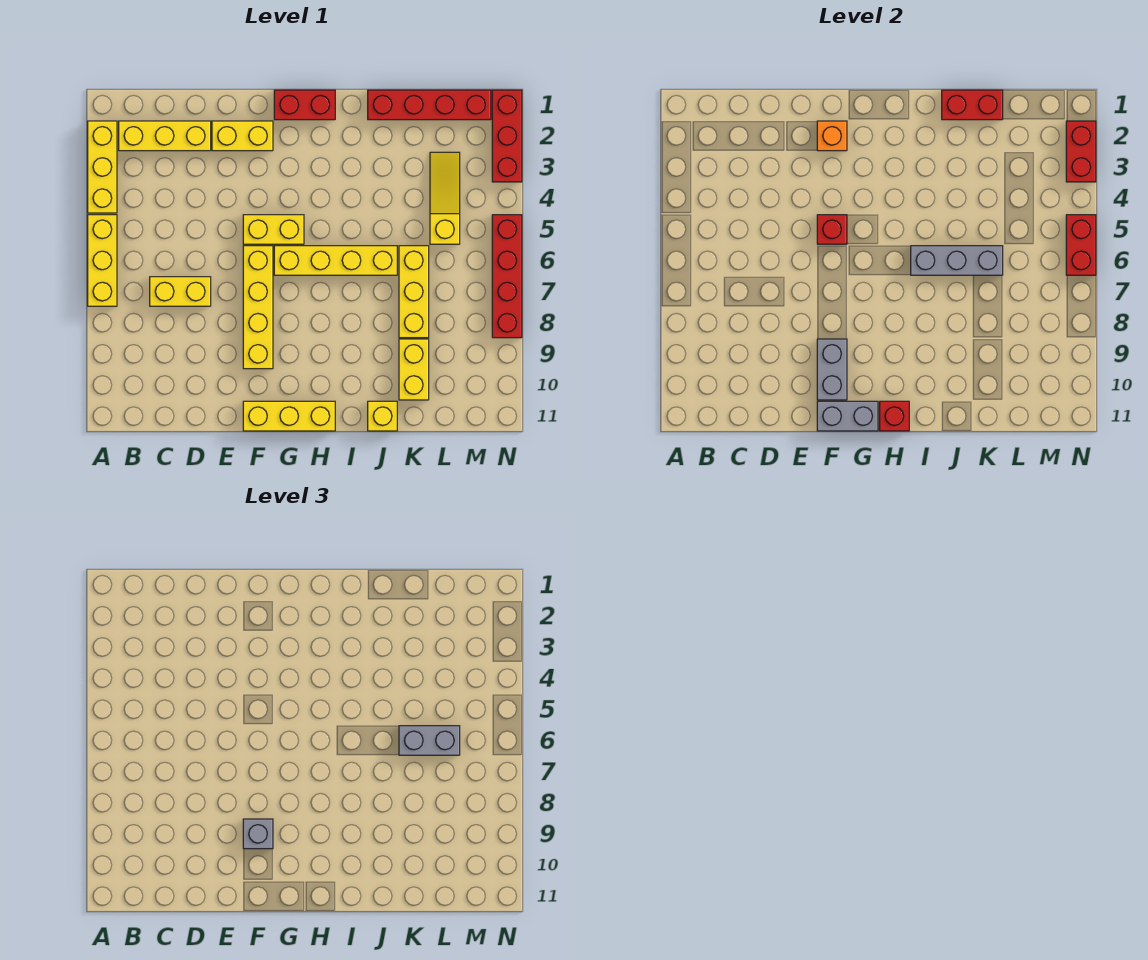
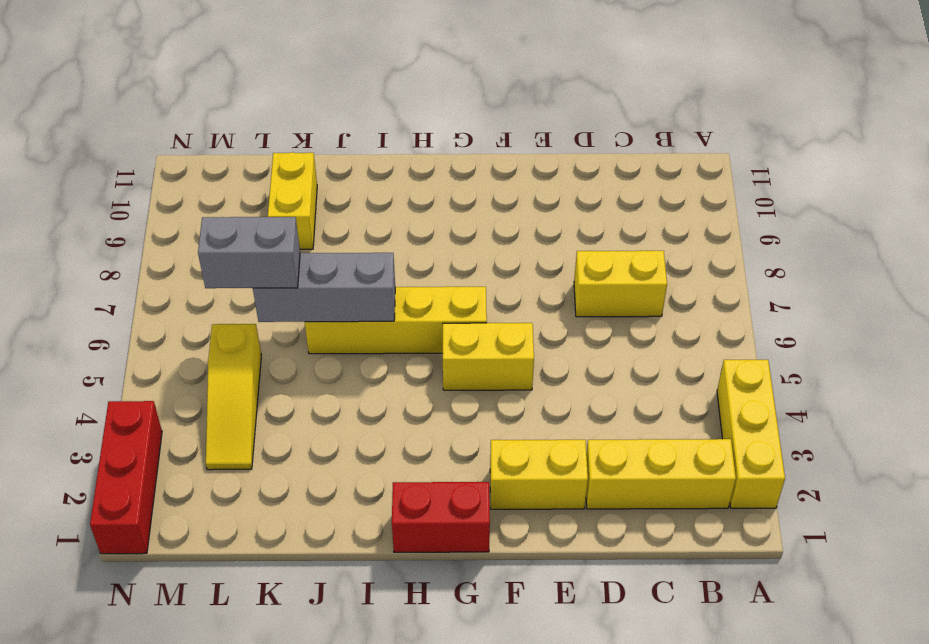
none -> yellow brick A5:A7 level 1
none -> yellow brick F6:F9 level 1
none -> yellow brick F11:H11 level 1

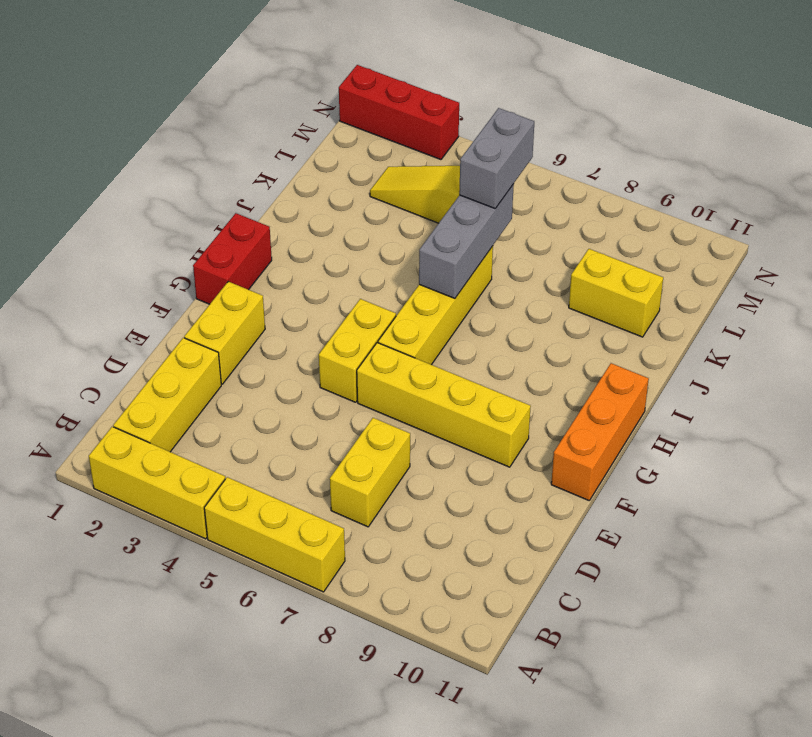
orange brick F11:H11 level 1 -> yellow brick F11:H11 level 1
none -> red brick J1:M1 level 1
none -> yellow brick J11 level 1
none -> yellow brick K6:K8 level 1

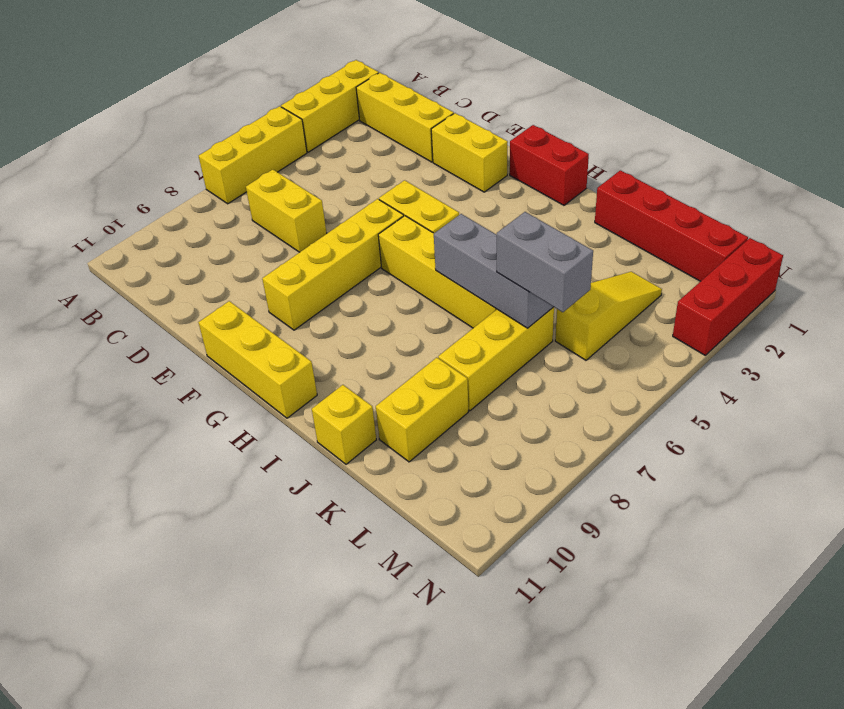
none -> red brick N5:N8 level 1
none -> orange brick F2 level 2
none -> red brick F5 level 2

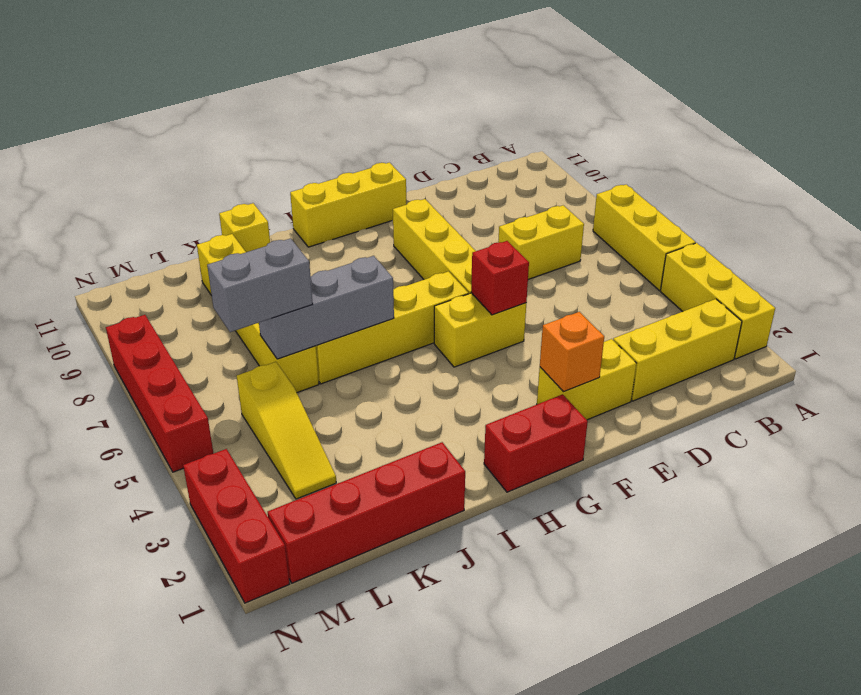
none -> grey brick F9:F10 level 2
none -> grey brick F11:G11 level 2
none -> red brick H11 level 2

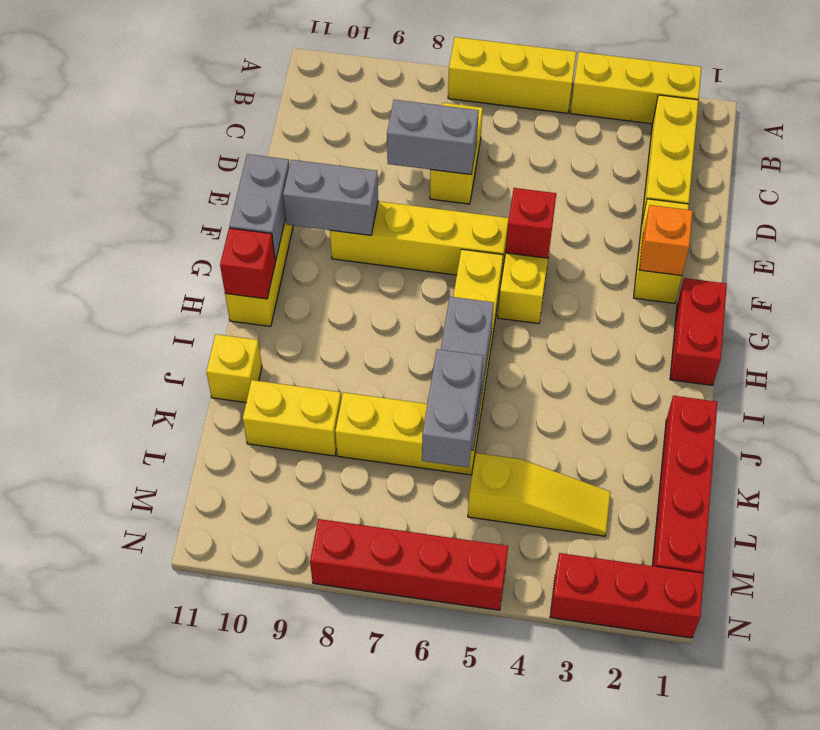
grey brick D7:D8 level 2 -> none
none -> red brick J1:K1 level 2
none -> red brick N2:N3 level 2
none -> red brick N5:N6 level 2

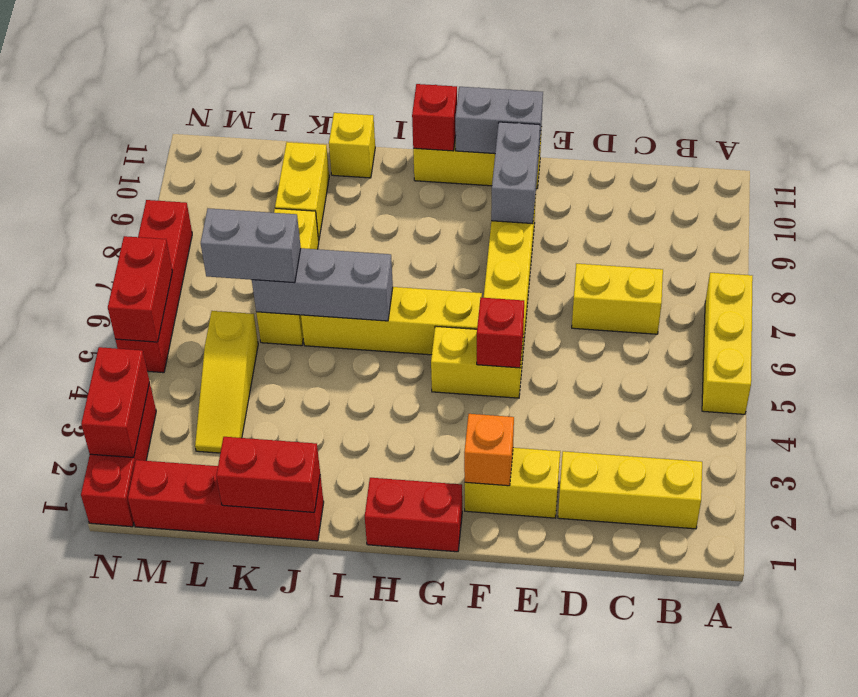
none -> yellow brick A2:A4 level 1
none -> grey brick F9 level 3

